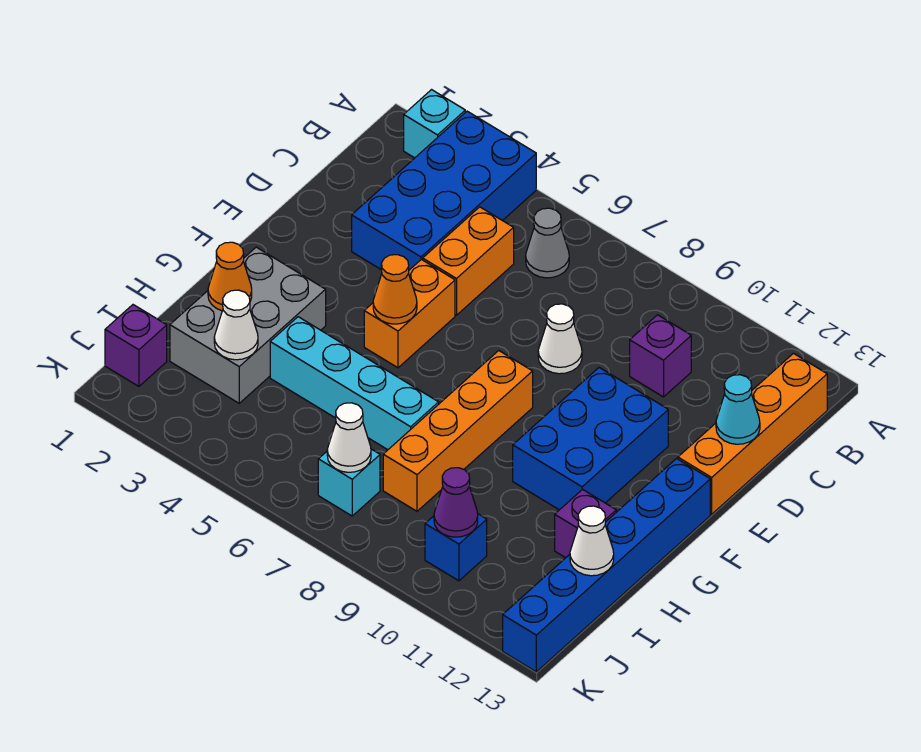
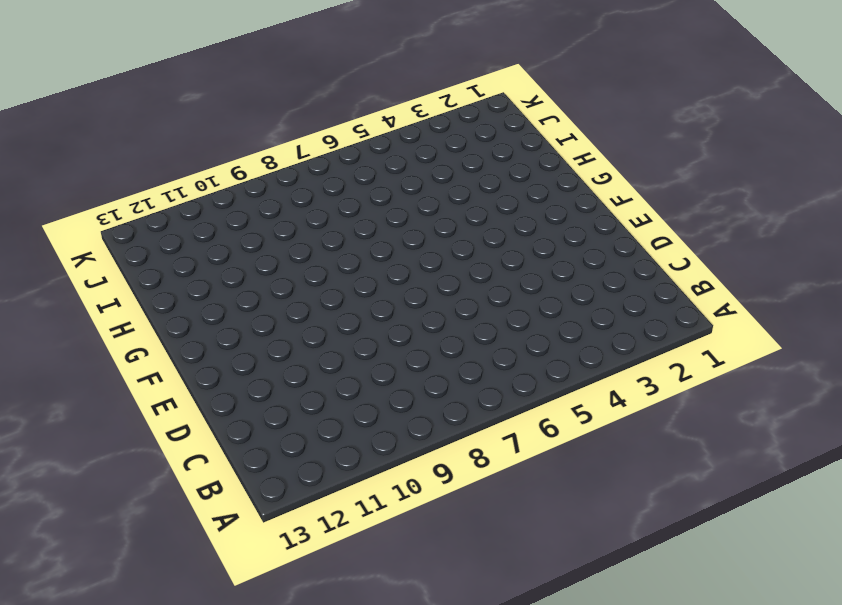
none -> cyan brick A2 level 1
none -> blue brick A3:D4 level 1
none -> grey cone B6 level 1

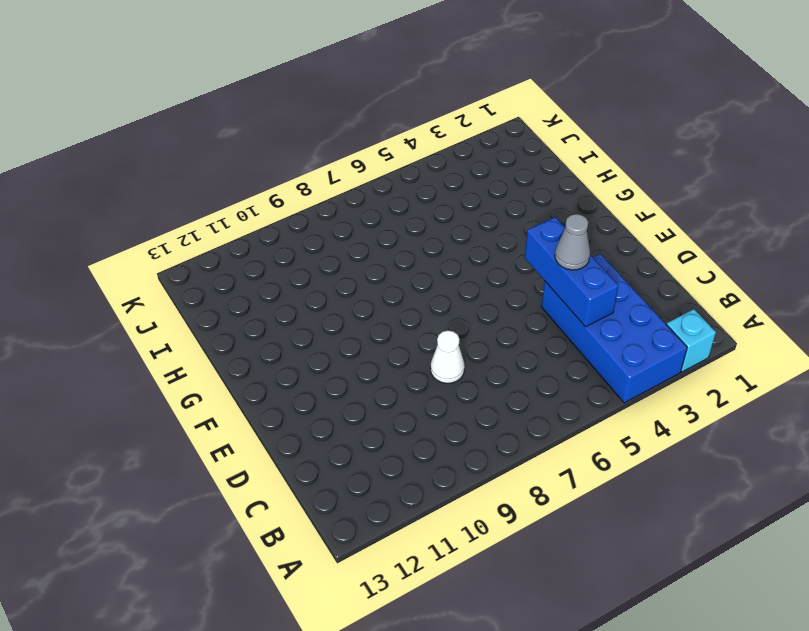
blue brick C4:E4 level 2 -> none
grey cone D4 level 3 -> grey cone B6 level 1
none -> orange brick B13:E13 level 1
none -> orange brick C5:D5 level 1
none -> purple brick C10 level 1

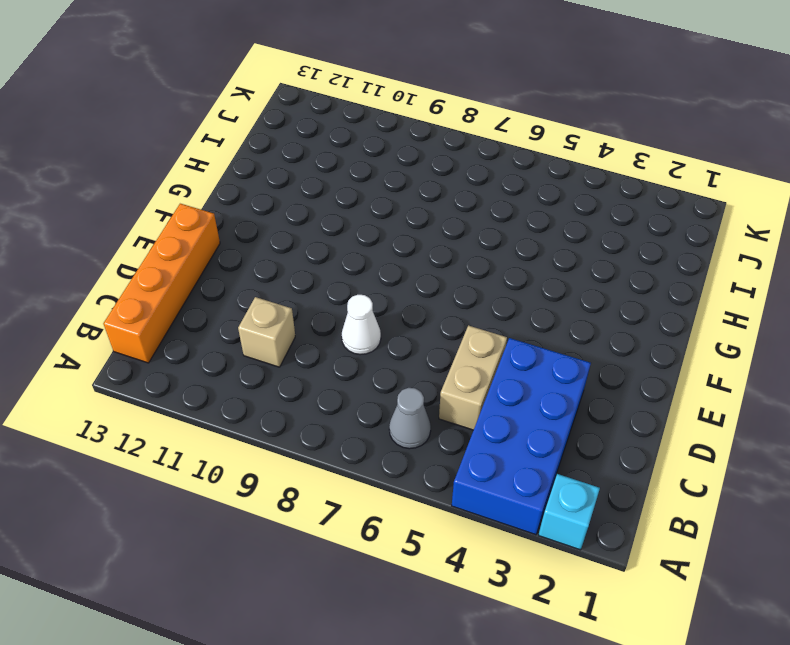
tan brick C5:D5 level 1 -> orange brick C5:D5 level 1
tan brick C10 level 1 -> purple brick C10 level 1
none -> orange brick E5:F5 level 1
none -> blue brick E10:G11 level 1
none -> orange brick F8:I8 level 1

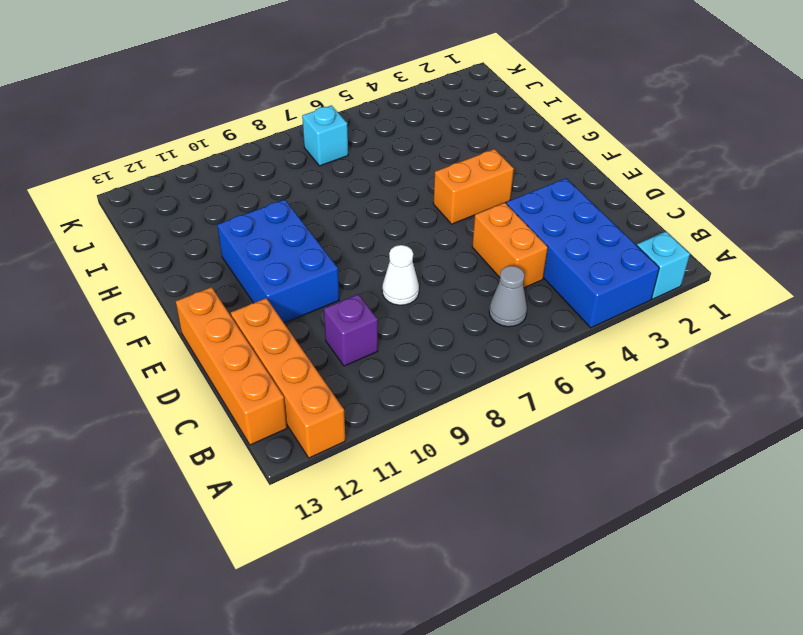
orange brick A12:D12 level 1 -> orange brick F8:I8 level 1
orange brick F4:F5 level 1 -> orange brick E5:F5 level 1
none -> blue brick F13:K13 level 1
none -> grey brick G2:I3 level 1
none -> cyan brick H4:H7 level 1

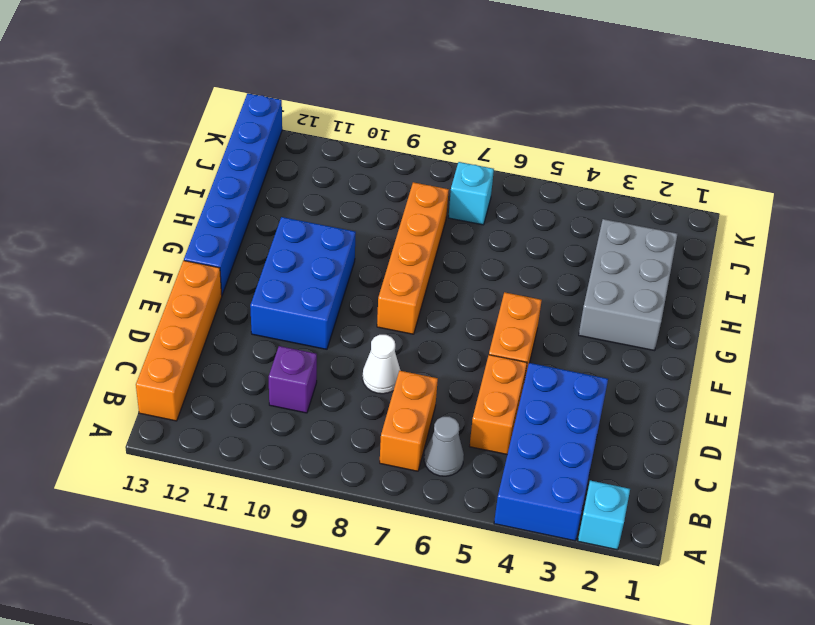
orange brick B7:C7 level 1 -> none
none -> cyan brick H4:H7 level 1
none -> purple brick H12 level 1
none -> purple brick J1 level 1

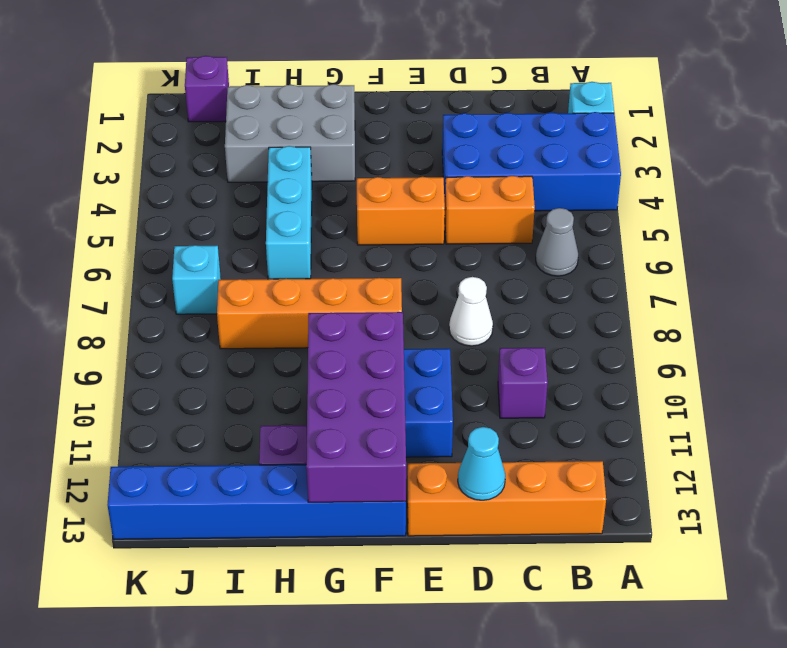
purple brick F10:G13 level 2 -> none
cyan brick H4:H6 level 1 -> cyan brick H4:H7 level 1
none -> blue brick J10 level 1
none -> orange cone F5 level 2
none -> orange cone H2 level 2

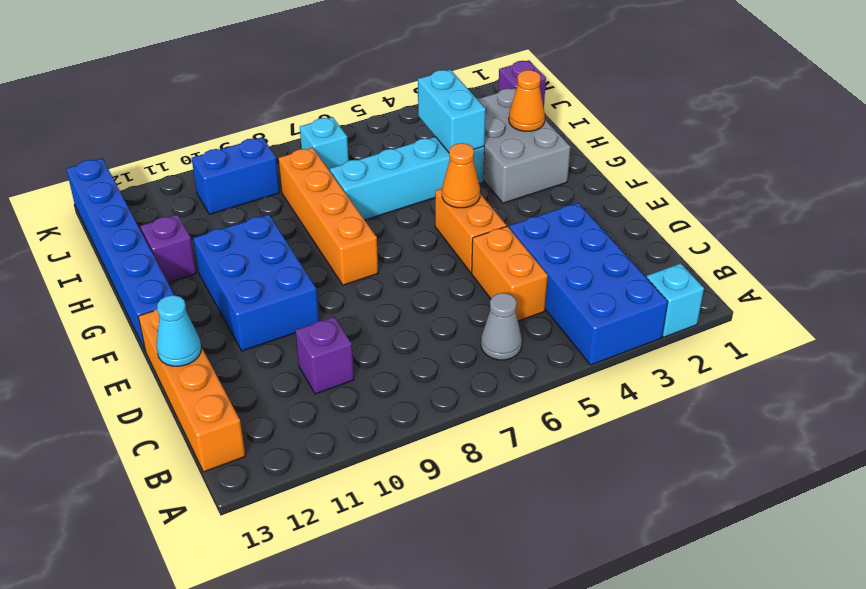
cyan brick H4:I4 level 2 -> none
blue brick J9:J10 level 1 -> blue brick J10 level 1
none -> white cone D8 level 1
none -> white cone I3 level 2
none -> white cone I13 level 2

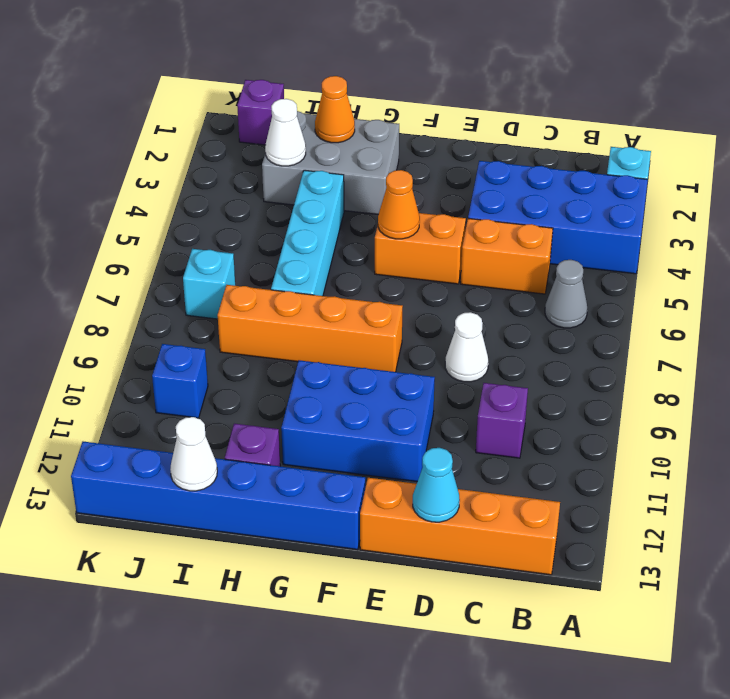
none -> white cone J7 level 2
none -> purple cone J10 level 2

